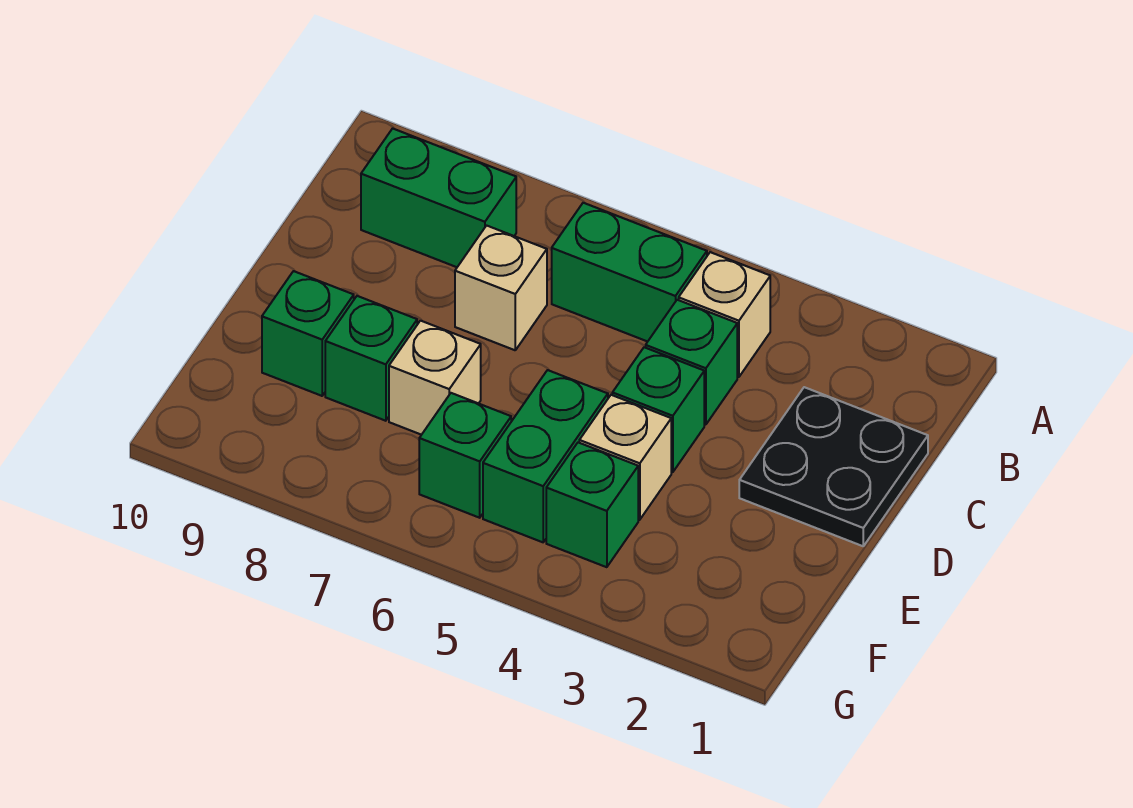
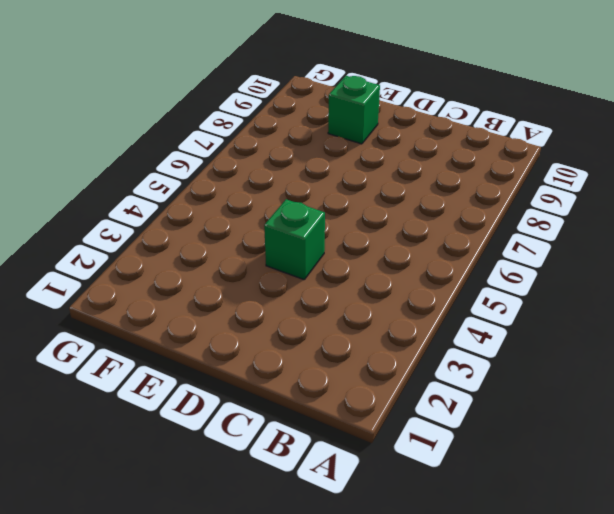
none -> tan brick B4 level 1
none -> green brick B5:B6 level 1
none -> green brick B8:B9 level 1

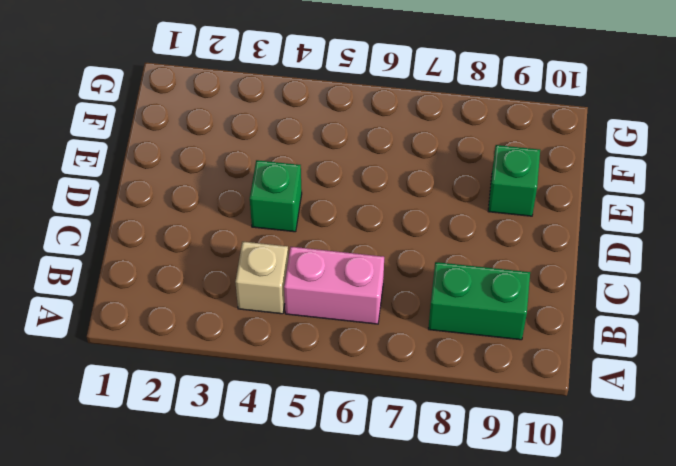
pink brick B5:B6 level 1 -> green brick B5:B6 level 1
none -> black plate C1:D2 level 1
none -> green brick C4 level 1
none -> tan brick C7 level 1

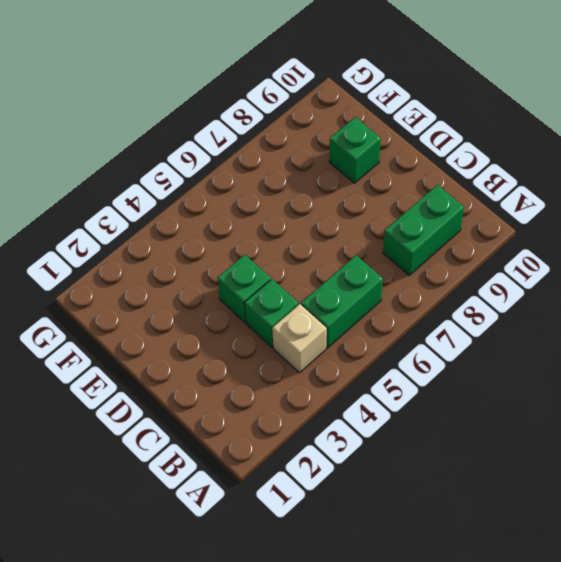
none -> black plate C1:D2 level 1
none -> tan brick C7 level 1
none -> tan brick E4 level 1

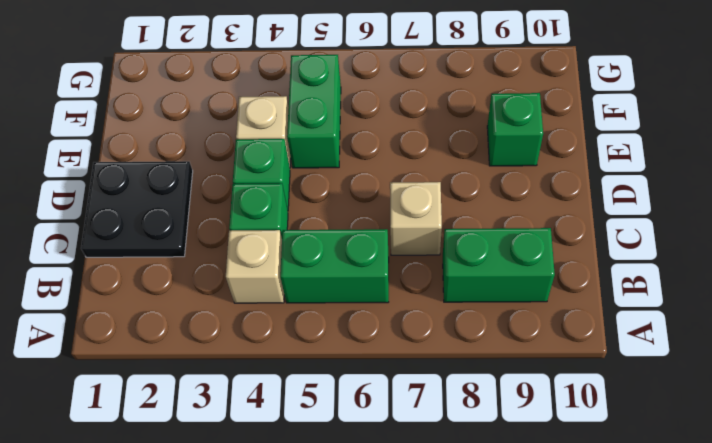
none -> tan brick E7 level 1
none -> green brick E8 level 1
none -> green brick F4 level 1

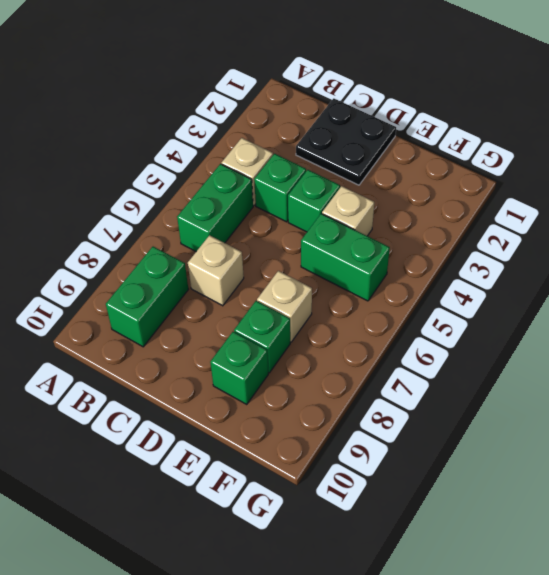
none -> green brick F4 level 1
none -> green brick F6 level 1

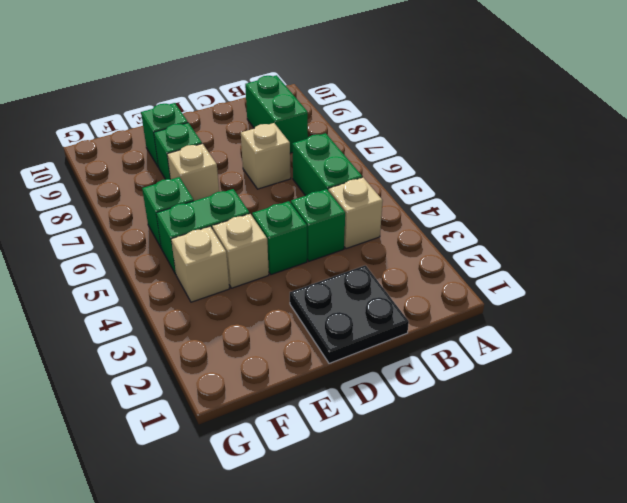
tan brick F4 level 1 -> green brick F4 level 1

